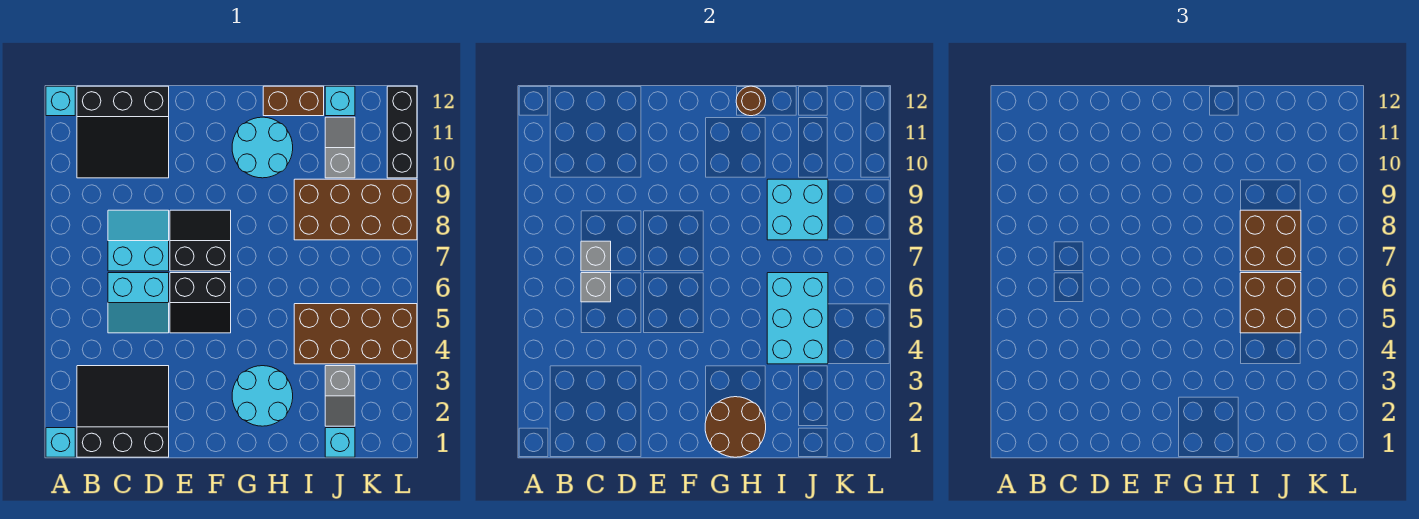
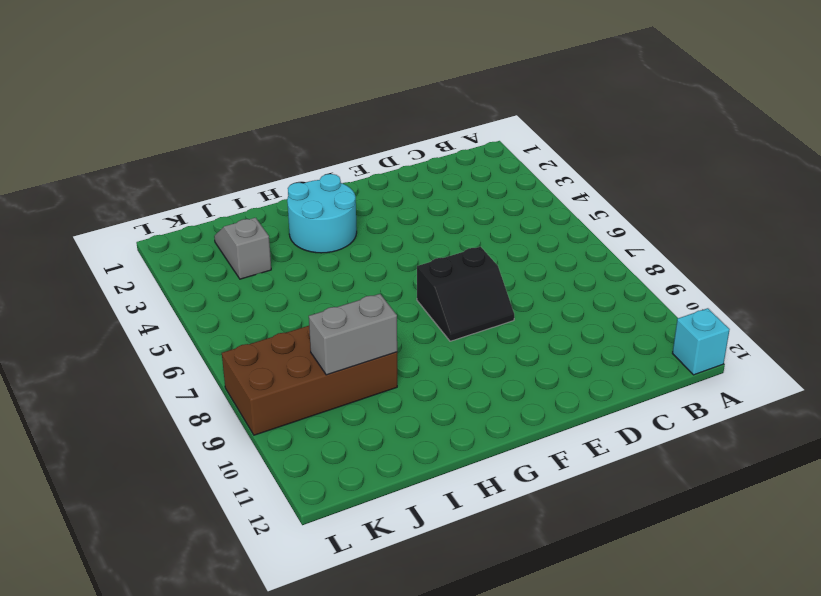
grey brick I9:J9 level 2 -> cyan brick I8:J9 level 2
none -> cyan brick A1 level 1
none -> black slope B1:D3 level 1 top 1
none -> black slope B10:D12 level 1 top 12

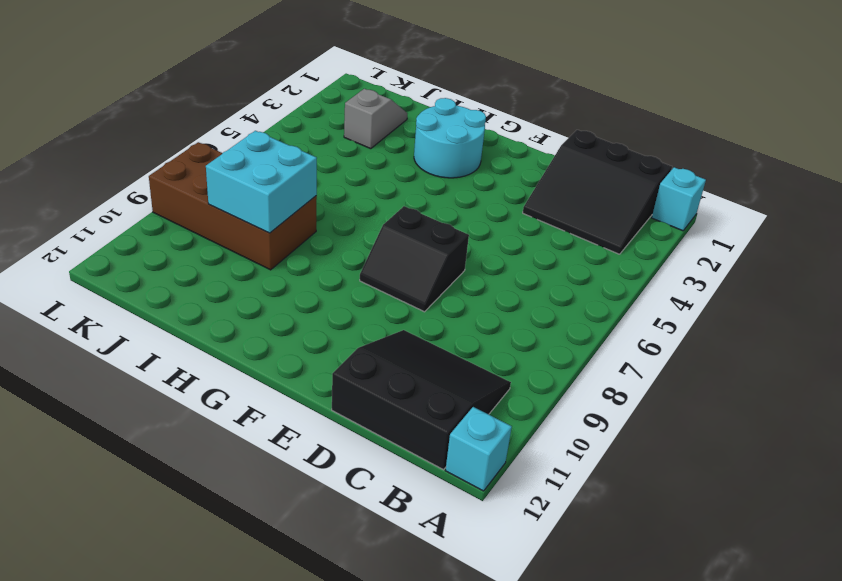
none -> cyan slope C5:D6 level 1 top 6
none -> cyan slope C7:D8 level 1 top 7
none -> black slope E5:F6 level 1 top 6

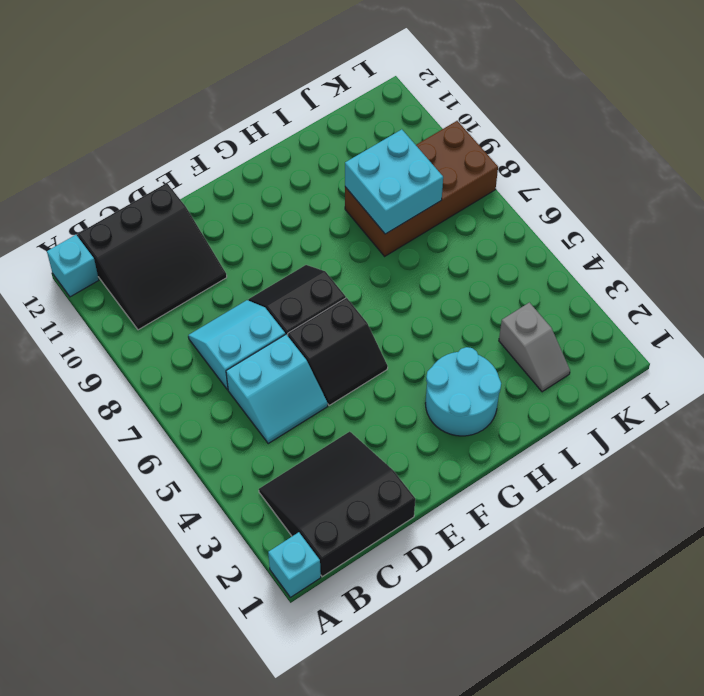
none -> cyan round brick G10:H11 level 1
none -> brown brick H12:I12 level 1
none -> brown brick I4:L5 level 1

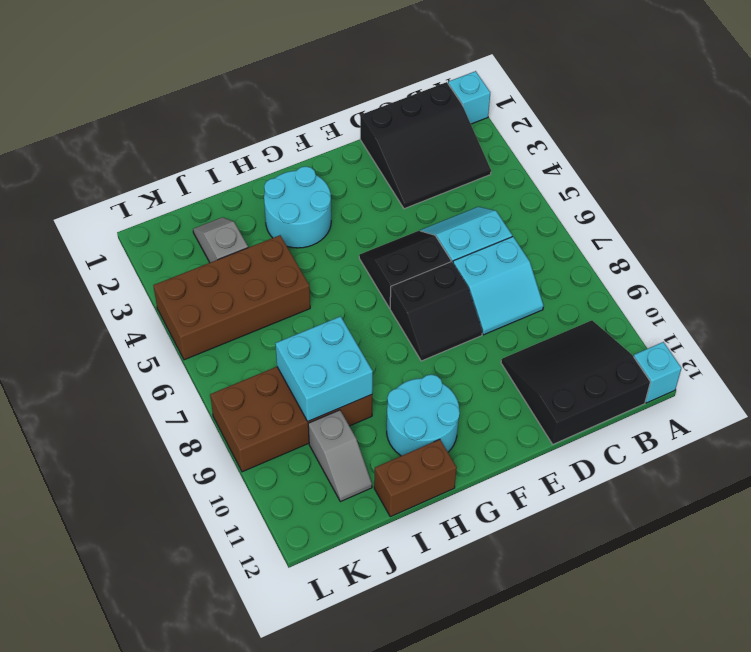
none -> cyan brick J1 level 1
none -> cyan brick J12 level 1
none -> black brick L10:L12 level 1

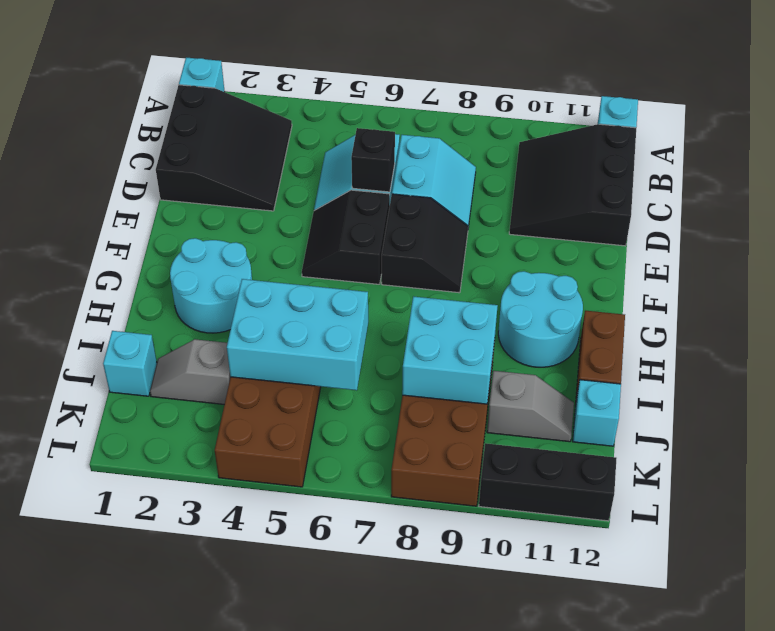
black brick D6 level 2 -> none
none -> grey brick C6 level 2
none -> grey brick C7 level 2
none -> brown round brick G1:H2 level 2

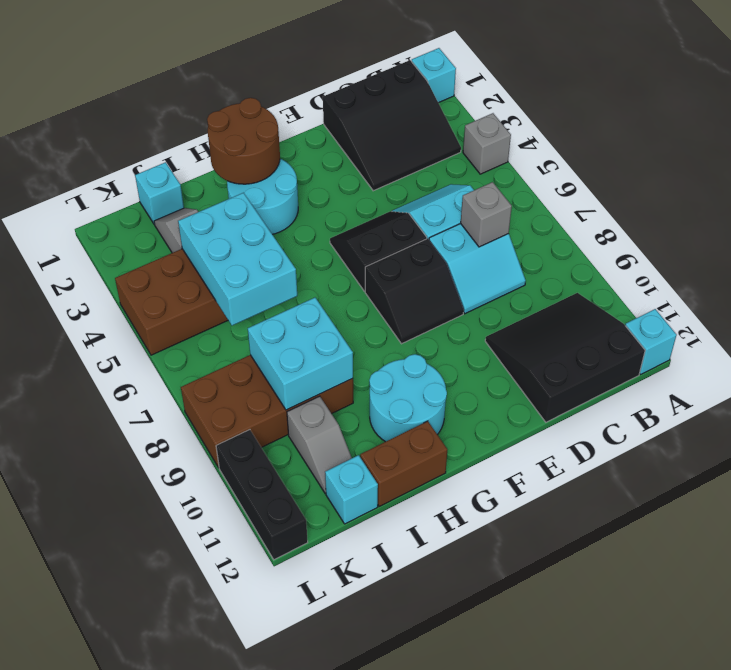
grey brick A4 level 1 -> grey brick C6 level 2
none -> brown round brick H12 level 2
none -> brown brick I5:J6 level 3
none -> brown brick I7:J8 level 3

